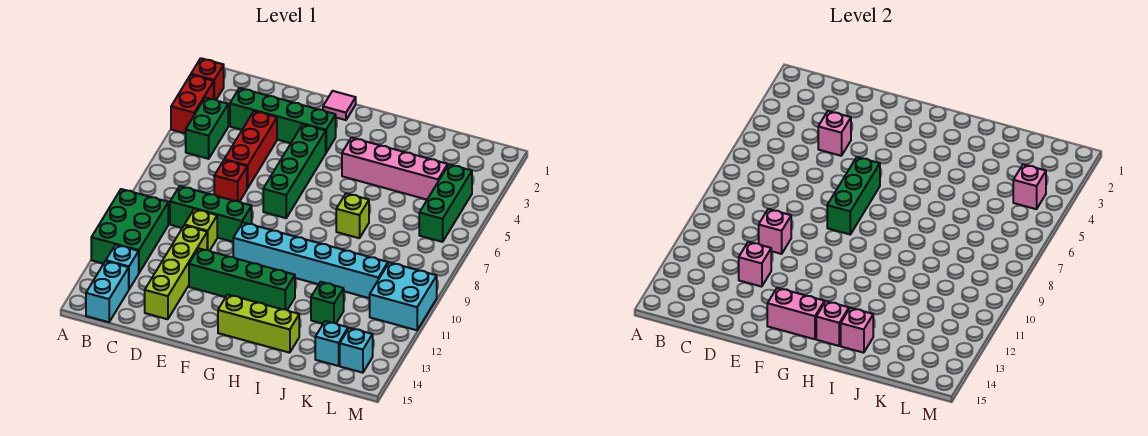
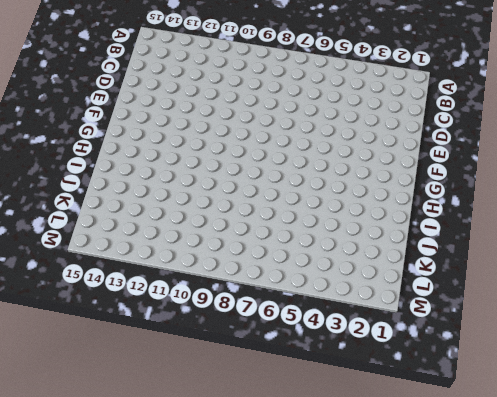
none -> red brick A2 level 1
none -> red brick A3:A4 level 1
none -> green brick A10:B12 level 1
none -> green brick B4:B5 level 1

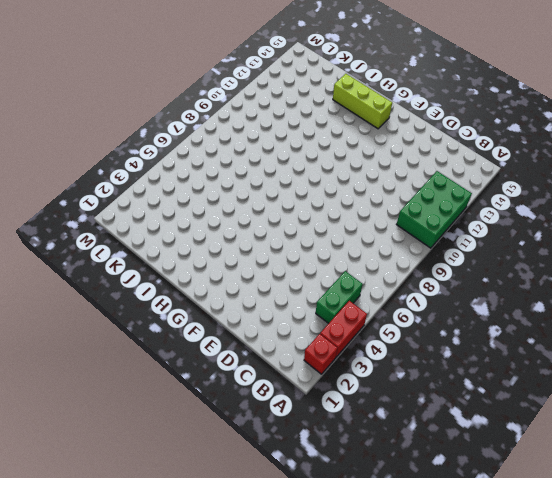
none -> cyan brick B13 level 1
none -> cyan brick B14:B15 level 1
none -> green brick C3:F3 level 1
none -> green brick C9:E9 level 1

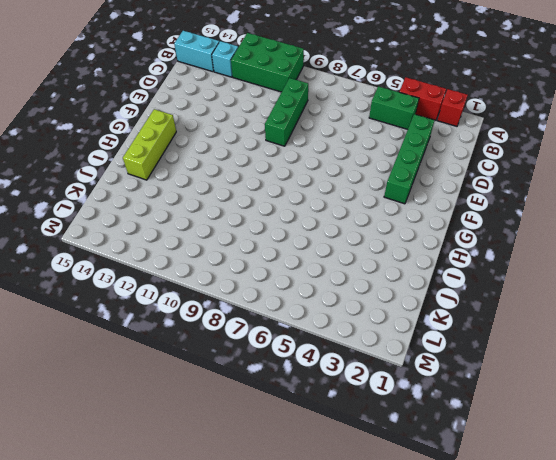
none -> red brick D4:D6 level 1
none -> red brick D7 level 1
none -> lime brick D10 level 1
none -> lime brick D11:D14 level 1

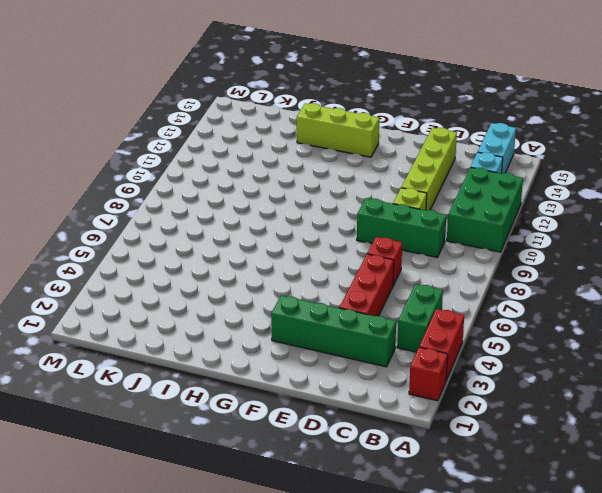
none -> green brick E12:H12 level 1
none -> pink tile F1 level 1
none -> green brick F4:F7 level 1
none -> cyan brick F10:K10 level 1

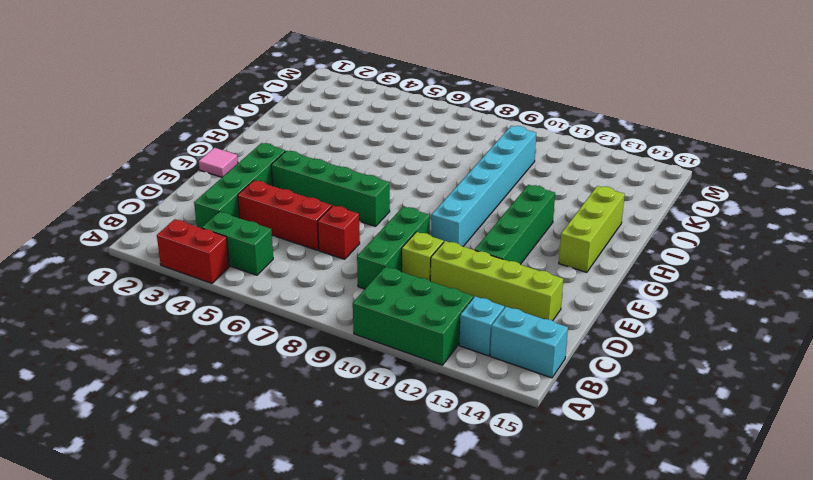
none -> red brick A2 level 1
none -> pink brick H4:K4 level 1
none -> lime brick I7 level 1
none -> green brick J12 level 1

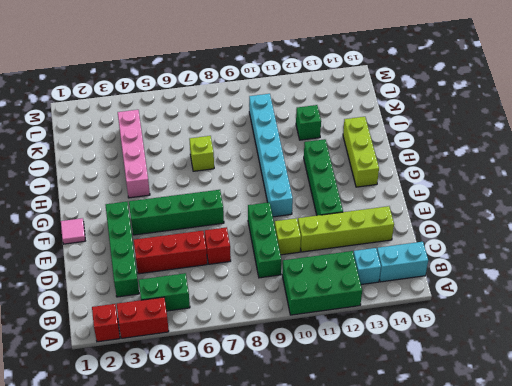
none -> cyan brick K14 level 1
none -> green brick L4:L6 level 1
none -> cyan brick L10:M11 level 1
none -> cyan brick L14 level 1

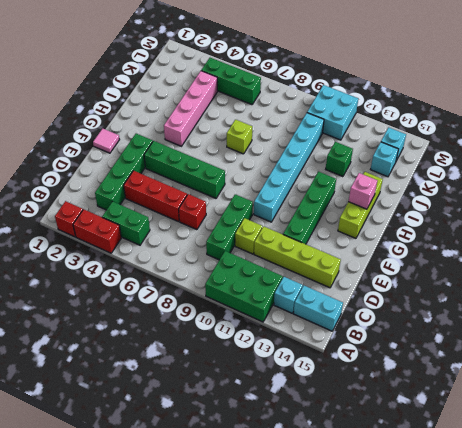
none -> pink brick D4 level 2
none -> pink brick D10 level 2
none -> pink brick D12 level 2
none -> green brick F6:F8 level 2

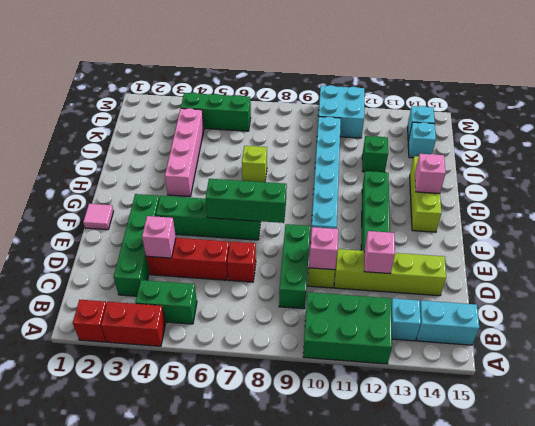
none -> pink brick F14:G14 level 2
none -> pink brick I14 level 2
none -> pink brick L4 level 2

